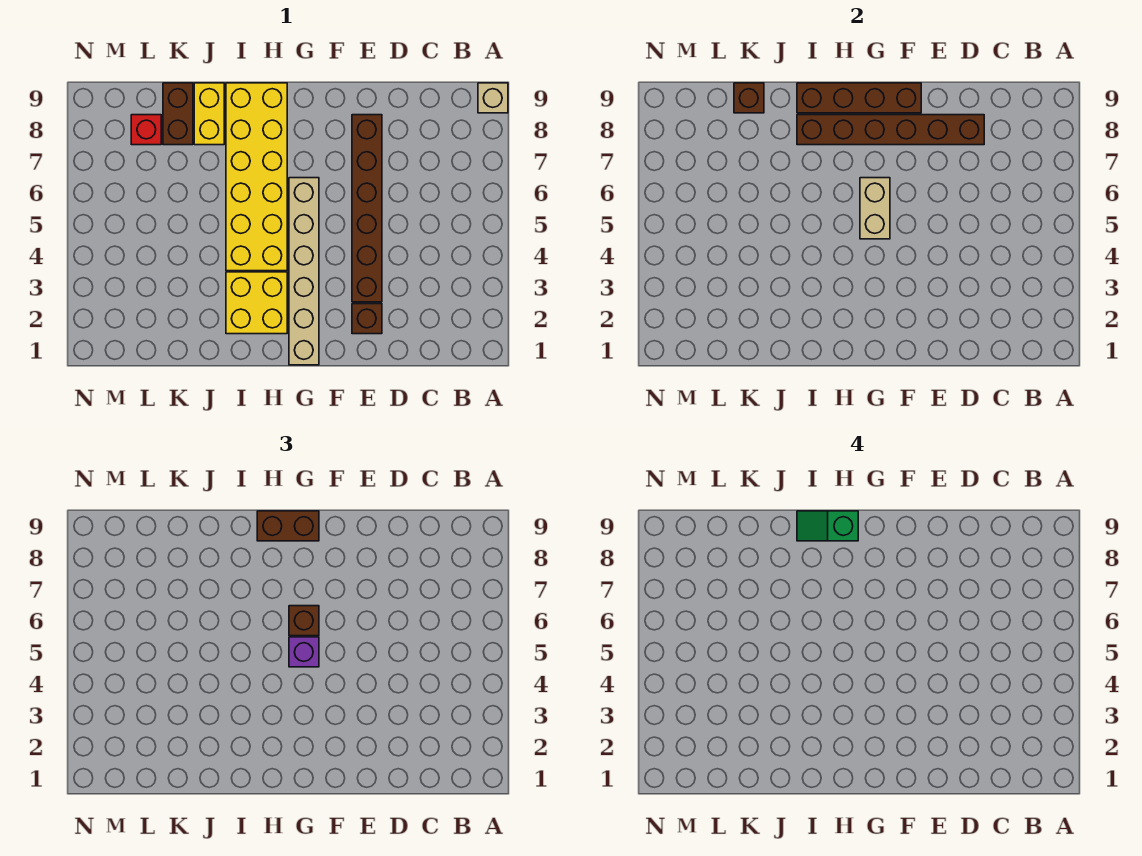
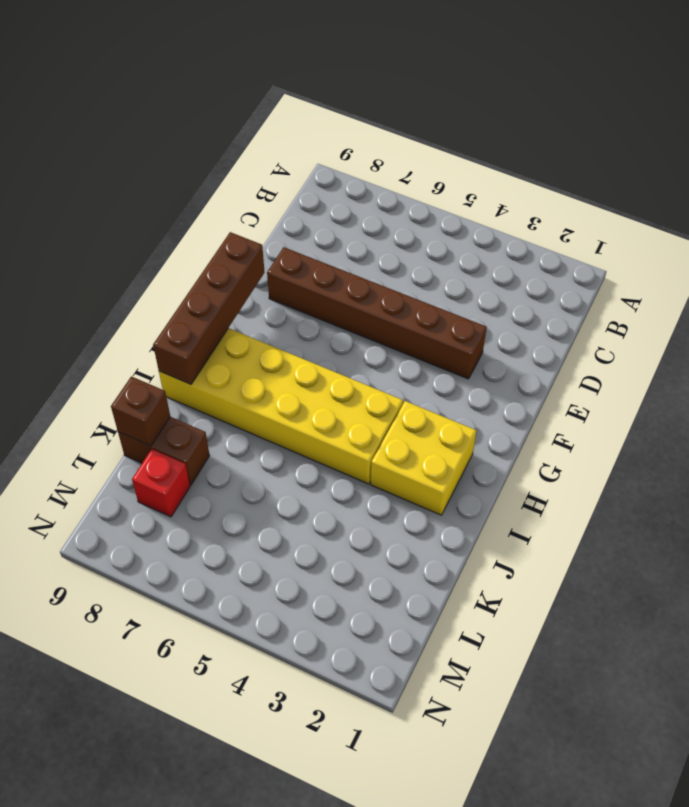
none -> tan brick A9 level 1
none -> brown brick E2 level 1
none -> tan brick G1:G6 level 1

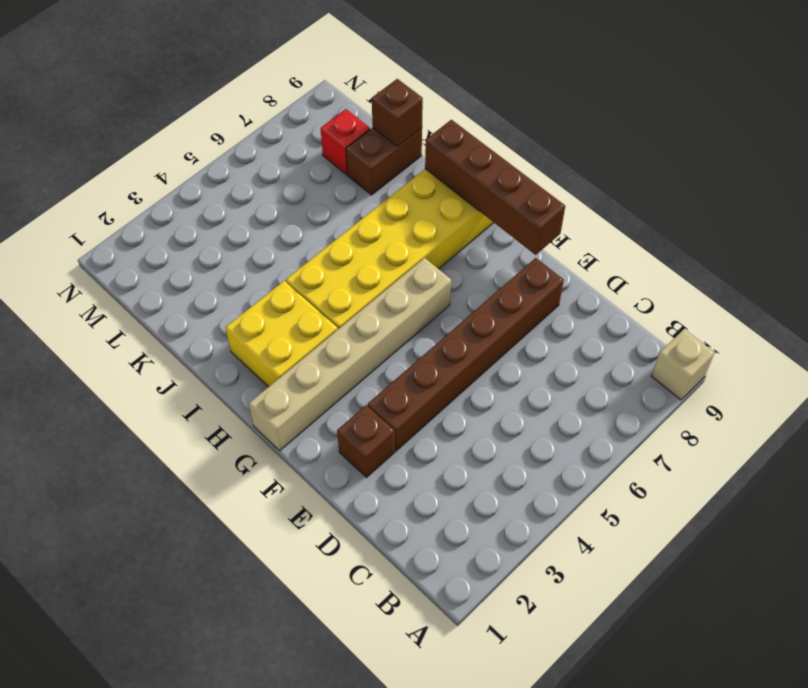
none -> yellow brick J8:J9 level 1
none -> brown brick D8:I8 level 2
none -> tan brick G5:G6 level 2

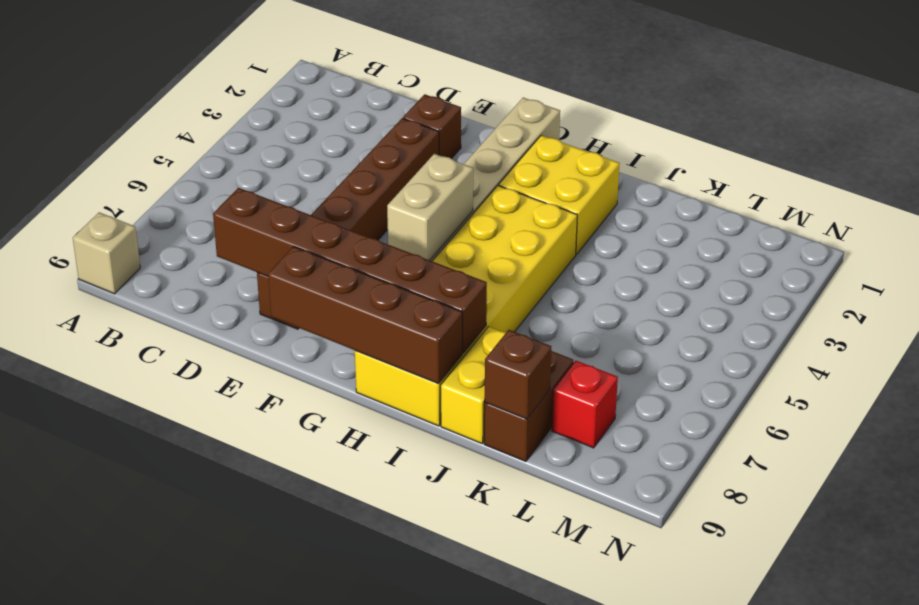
none -> purple brick G5 level 3
none -> brown brick G6 level 3
none -> brown brick G9:H9 level 3

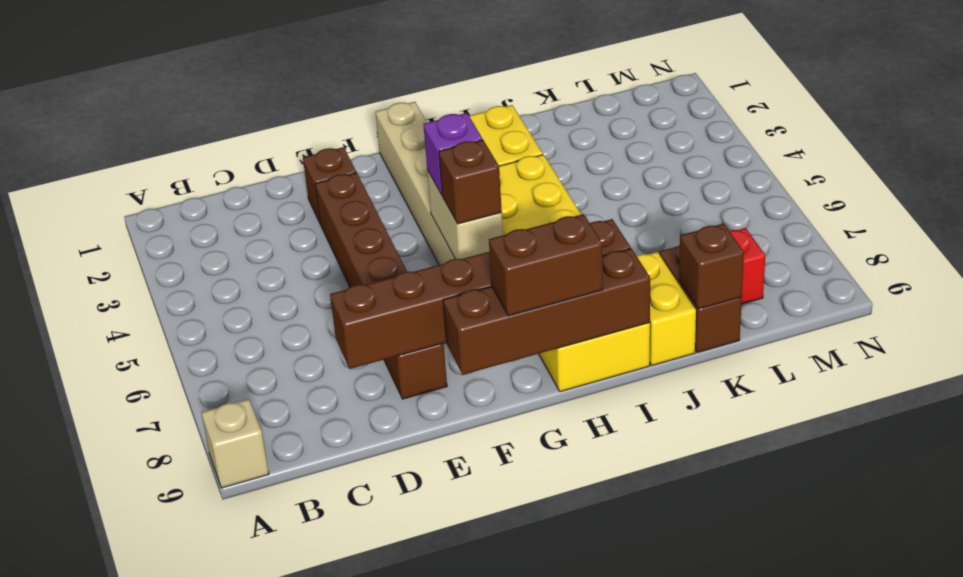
none -> green slope H9:I9 level 4 top H

